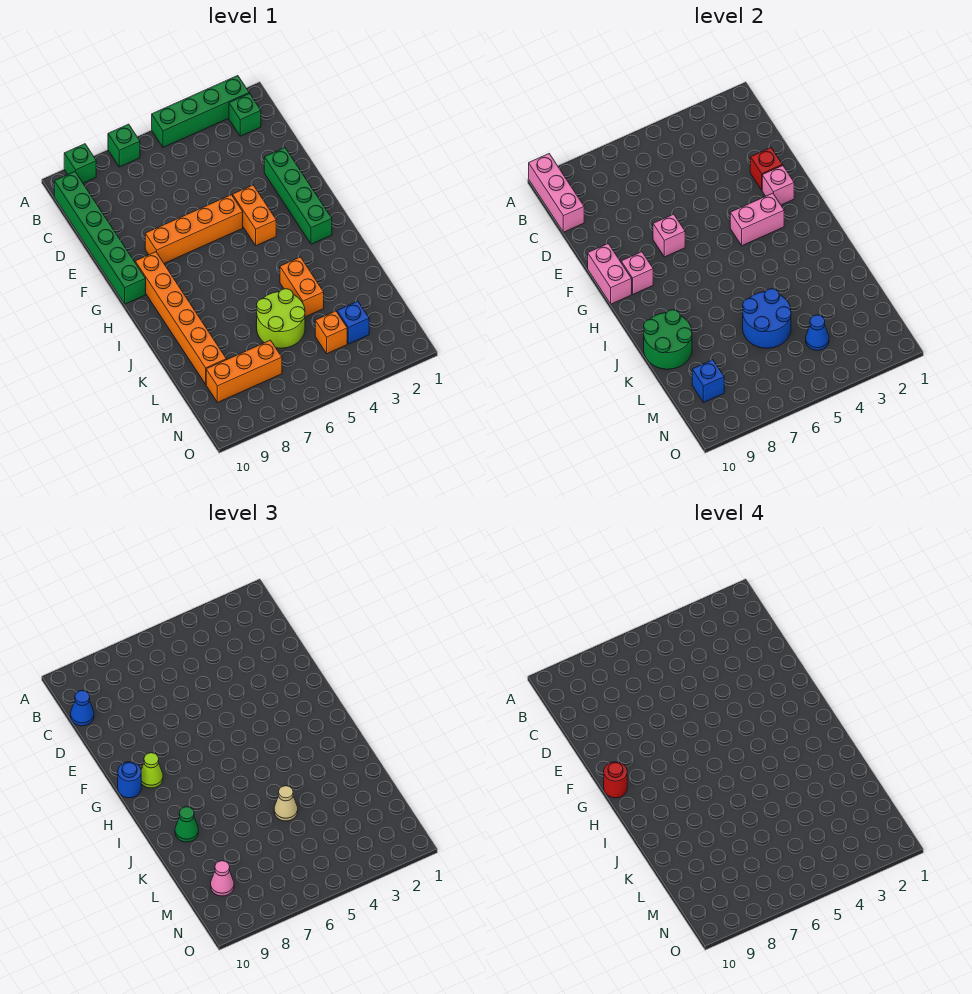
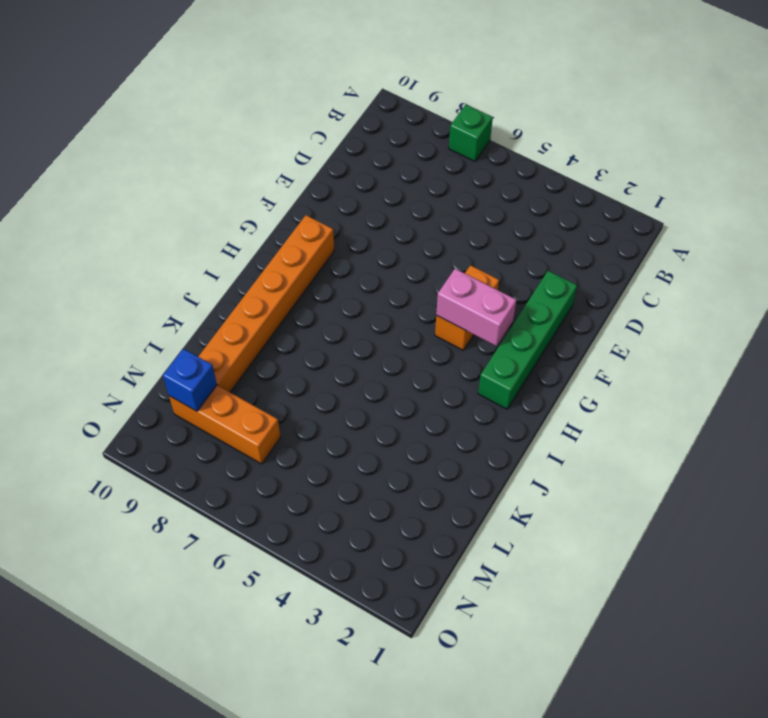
none -> green brick A2:A5 level 1
none -> green brick A9 level 1
none -> green brick B2 level 1
none -> green brick B10:G10 level 1

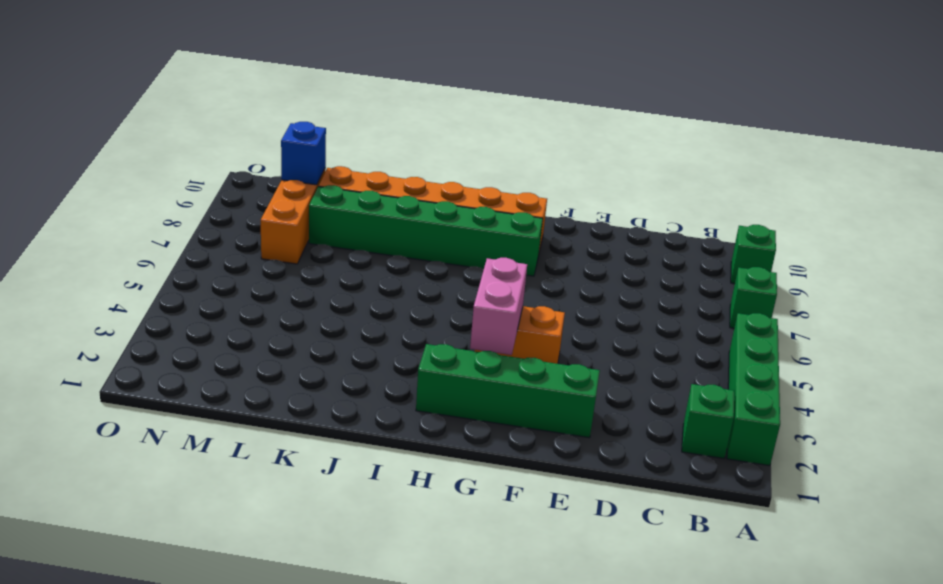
green brick G8:L8 level 1 -> green brick B10:G10 level 1
none -> orange brick F5:F8 level 1
none -> orange brick J4:K4 level 1
none -> lime round brick K5:L6 level 1
none -> blue brick M3 level 1

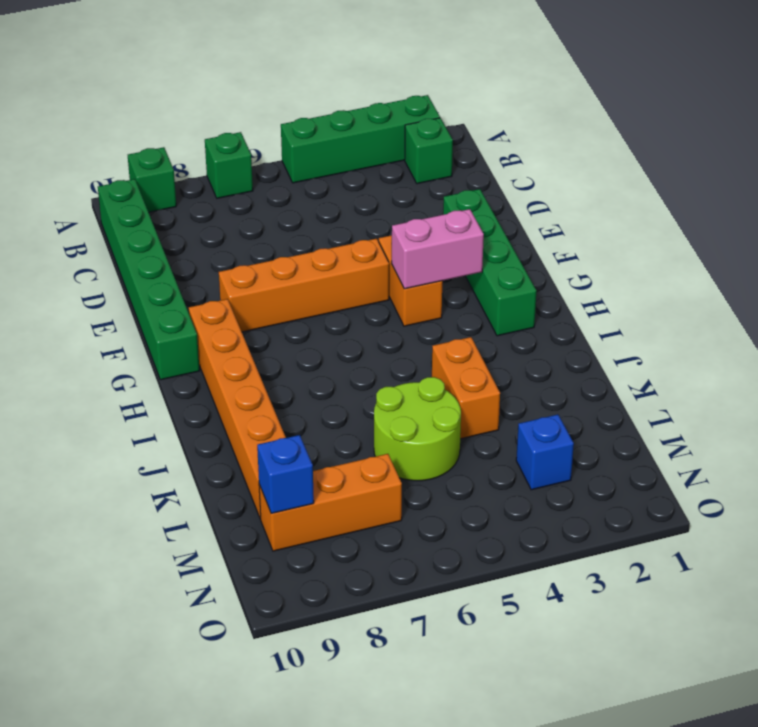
none -> orange brick M4 level 1
none -> pink brick A10:C10 level 2
none -> red brick E2 level 2
none -> pink brick F2 level 2

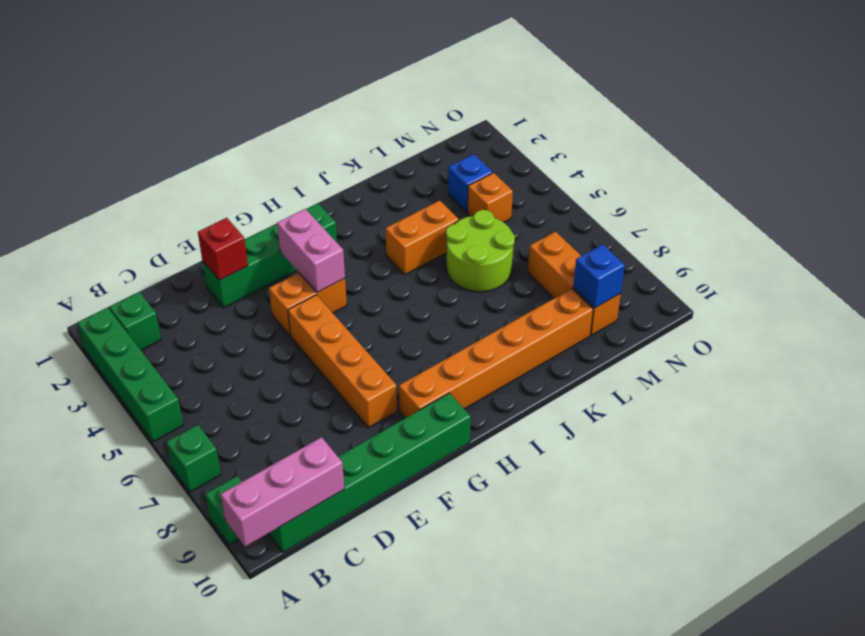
none -> pink brick F2 level 2
none -> pink brick F7 level 2
none -> pink brick F10:G10 level 2
none -> pink brick G9 level 2

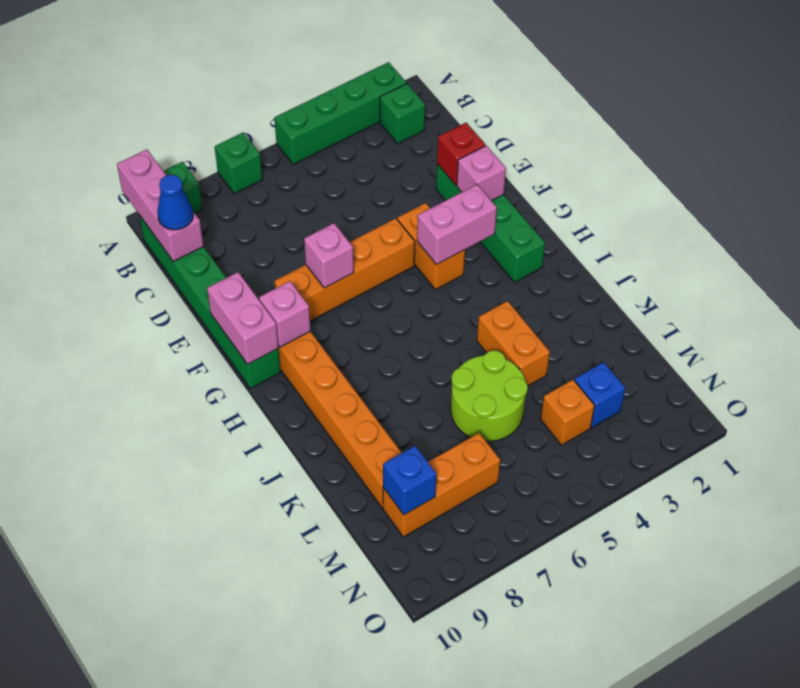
none -> green round brick J9:K10 level 2
none -> blue round brick K5:L6 level 2
none -> blue cone M4 level 2
none -> lime cone G9 level 3

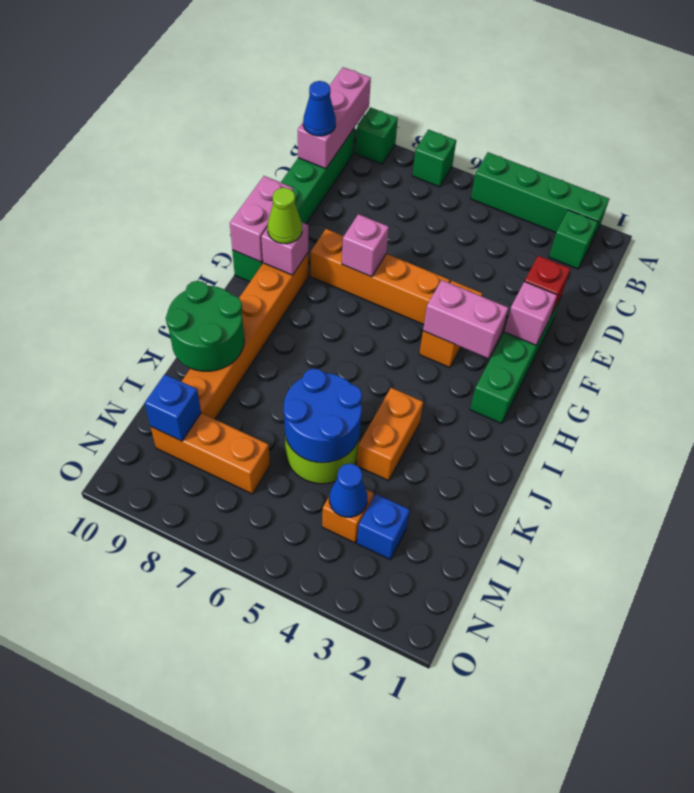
none -> blue round brick G10 level 3
none -> green cone J9 level 3
none -> tan cone K5 level 3
none -> pink cone M9 level 3

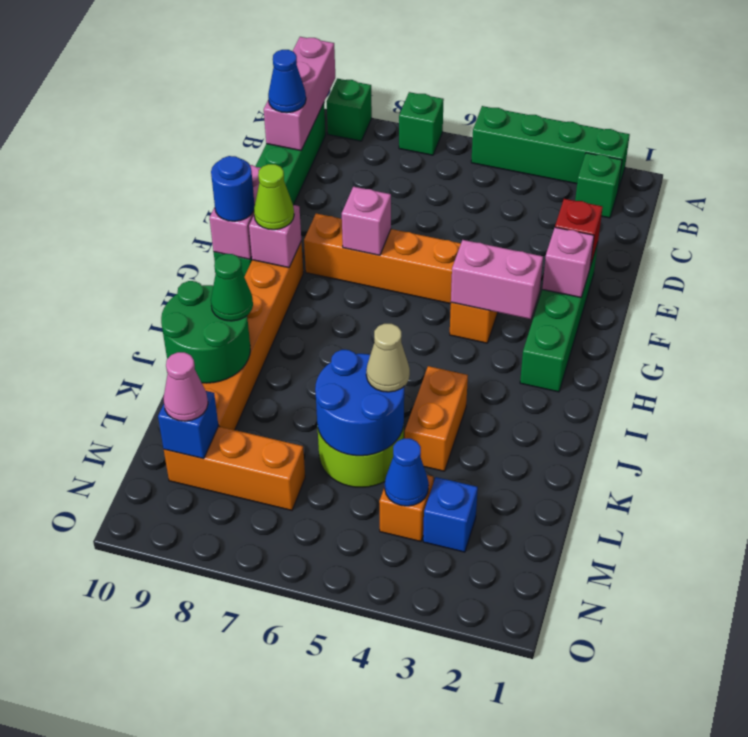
none -> red round brick G10 level 4

